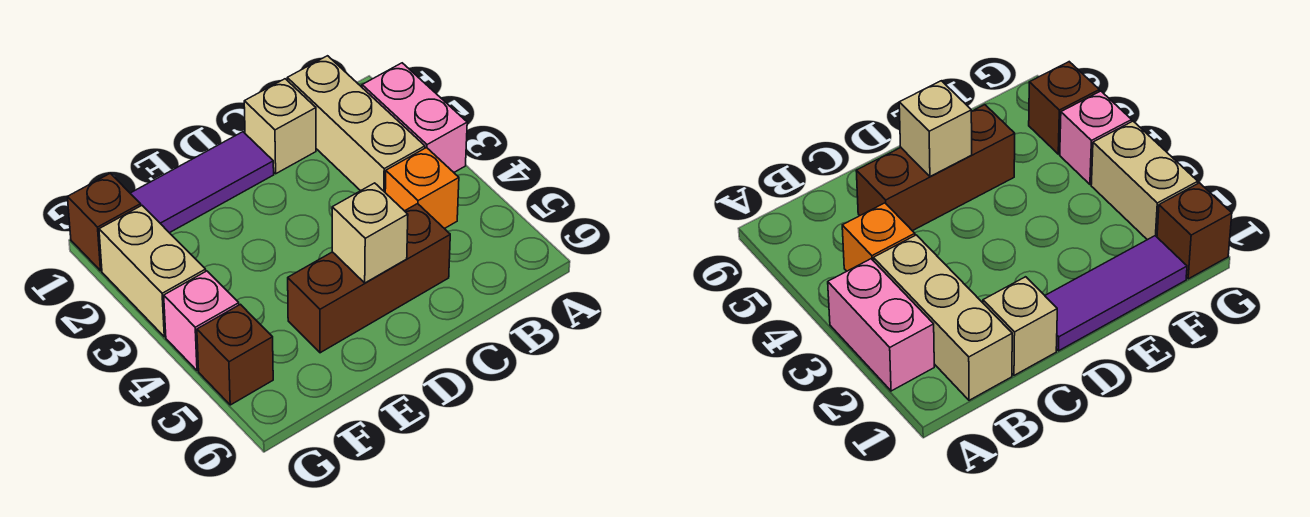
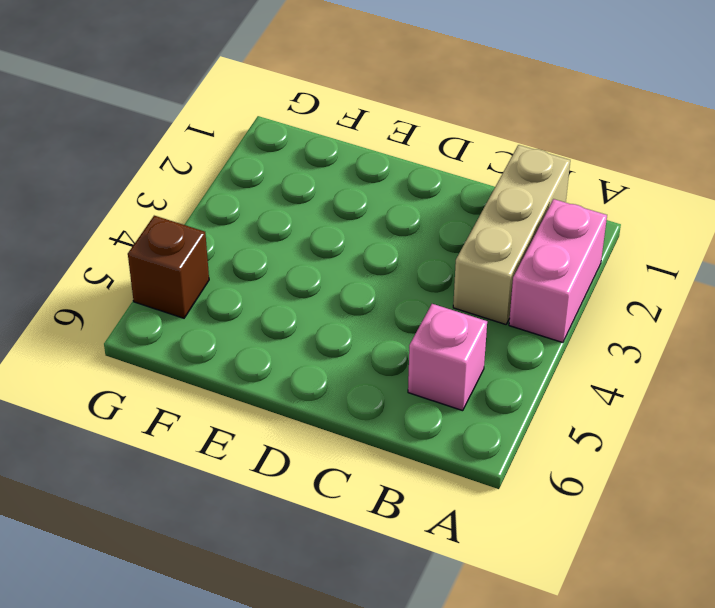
pink brick B5 level 1 -> pink brick G4 level 1
none -> orange brick B4 level 1
none -> tan brick C1 level 1

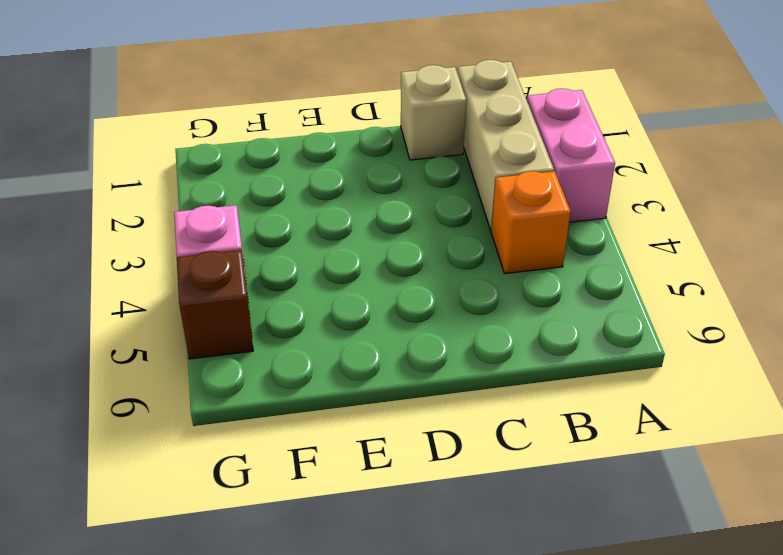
none -> brown brick C5:E5 level 1
none -> purple tile D1:F1 level 1

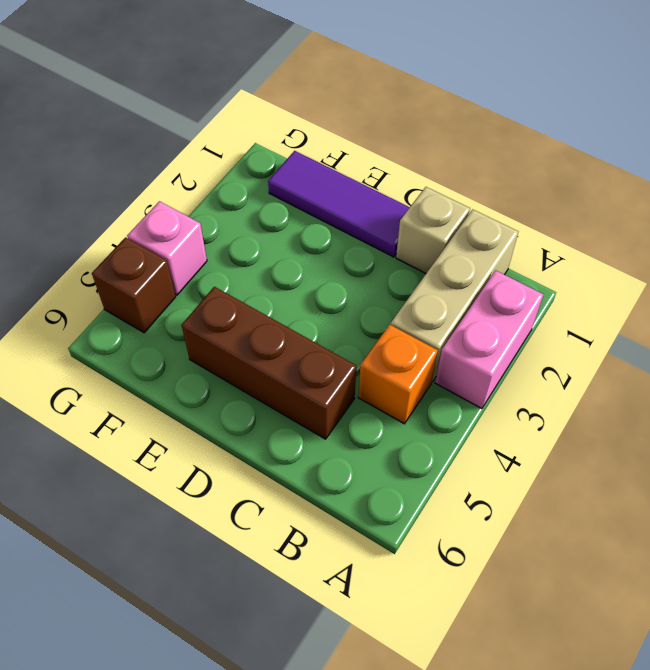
none -> brown brick G1 level 1
none -> tan brick G2:G3 level 1

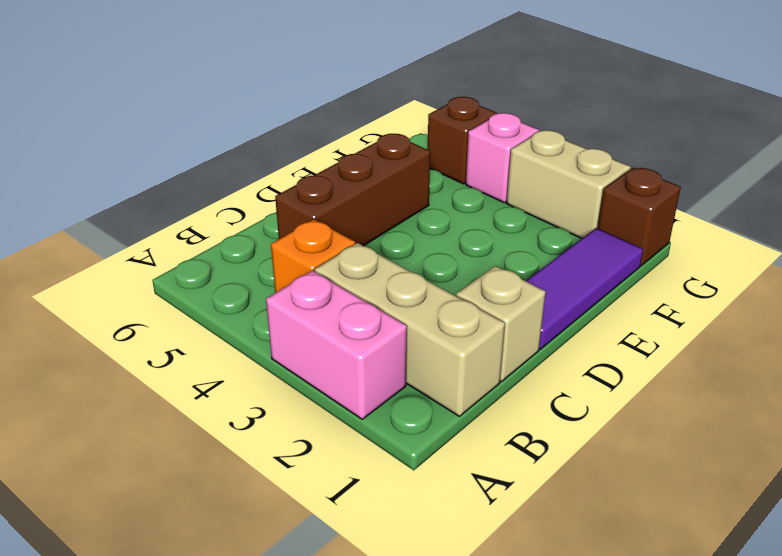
none -> tan brick D5 level 2

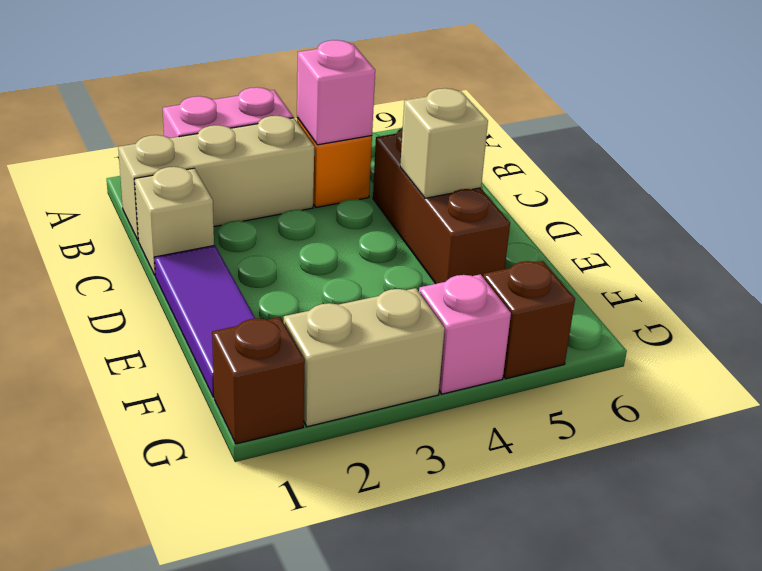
pink brick B4 level 2 -> none

